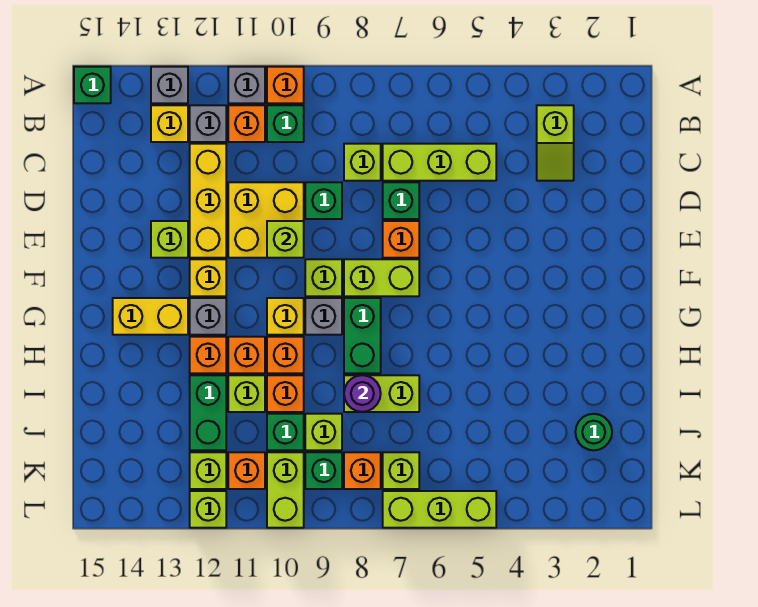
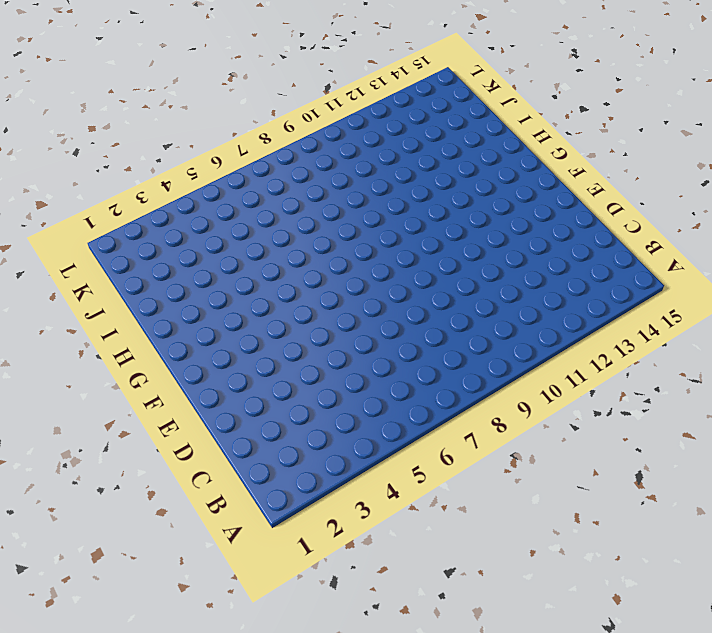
none -> orange brick A10 level 1
none -> grey brick A11 level 1
none -> grey brick A13 level 1
none -> green brick A15 level 1

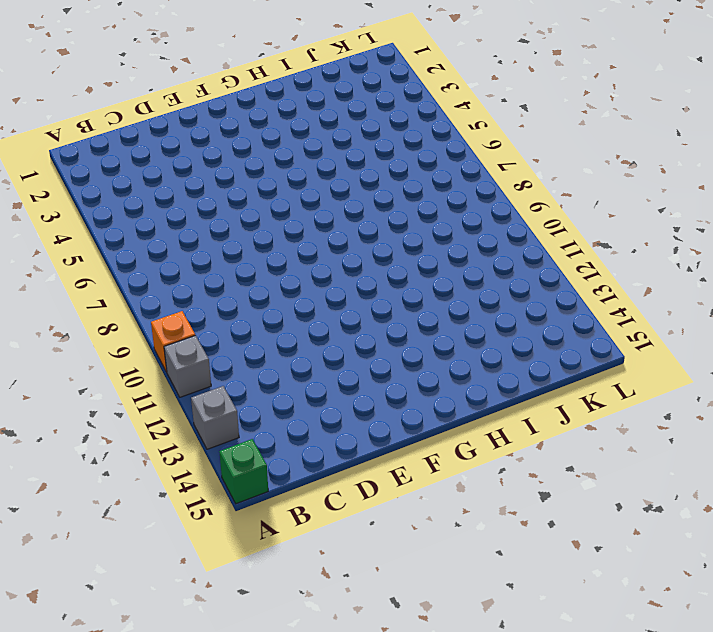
none -> lime slope B3:C3 level 1 top B
none -> green brick B10 level 1
none -> orange brick B11 level 1
none -> grey brick B12 level 1

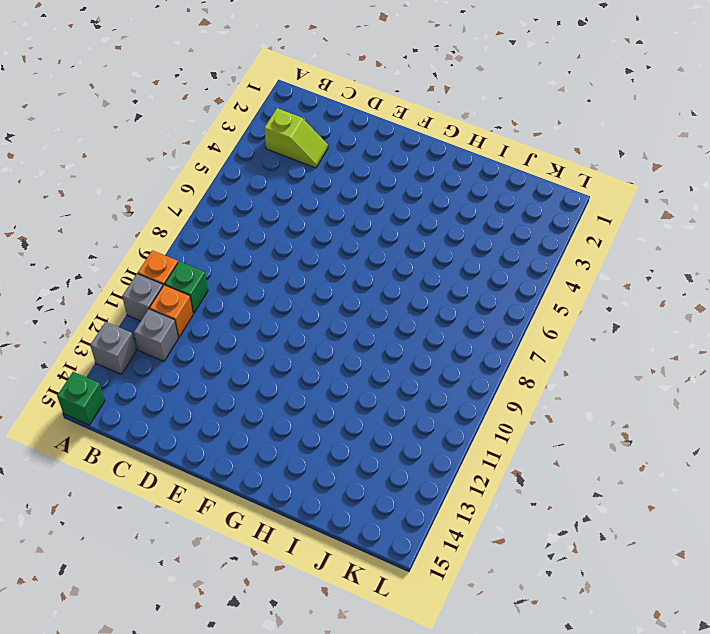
none -> yellow brick B13 level 1
none -> lime brick C5:C7 level 1
none -> lime brick C8 level 1
none -> yellow brick C12:E12 level 1

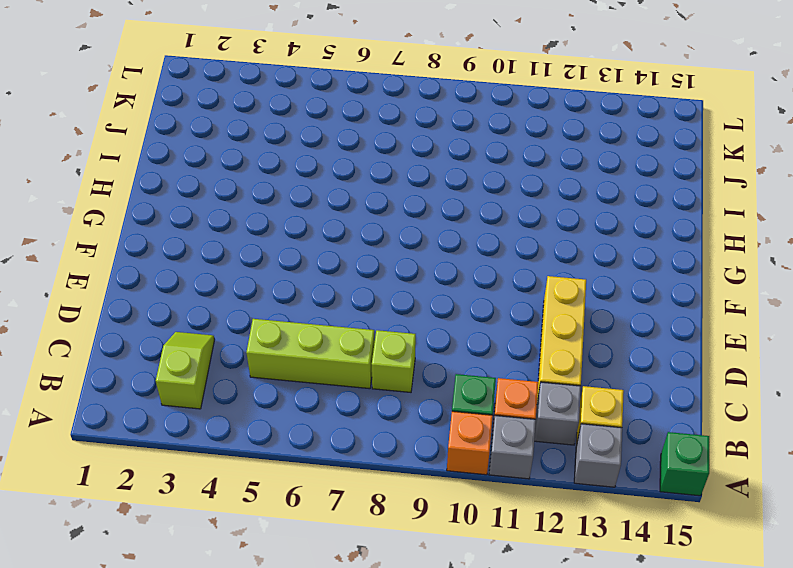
none -> green brick D7 level 1
none -> green brick D9 level 1
none -> yellow brick D10:E11 level 1
none -> orange brick E7 level 1

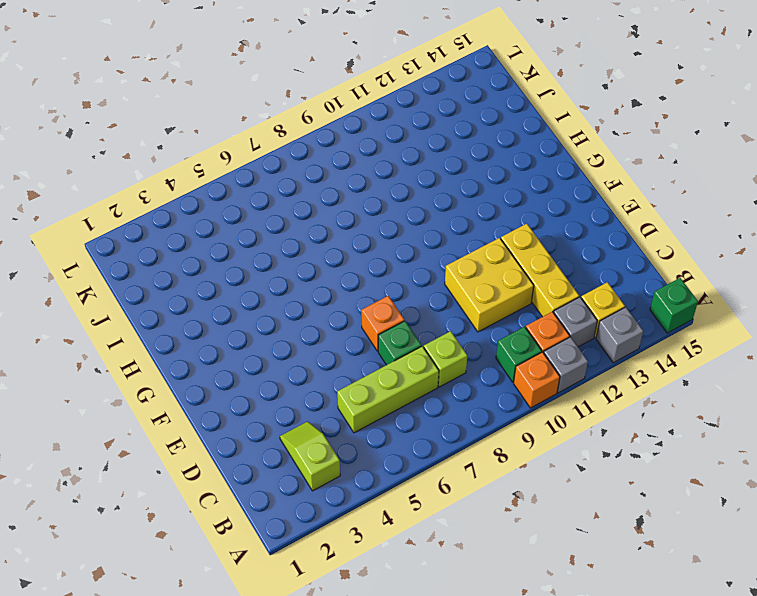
none -> green brick D9 level 1
none -> lime brick E13 level 1
none -> lime brick F7:F8 level 1
none -> lime brick F9 level 1

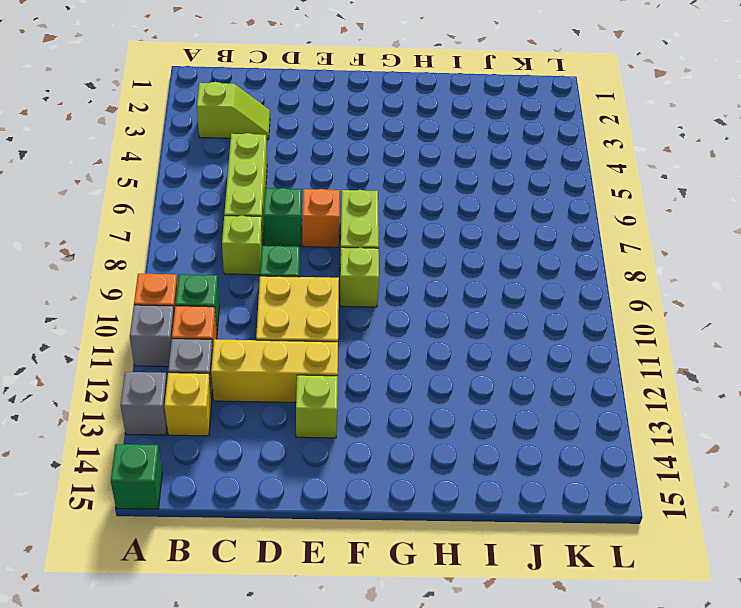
none -> yellow brick F12 level 1
none -> green brick G8:H8 level 1
none -> grey brick G9 level 1
none -> yellow brick G10 level 1

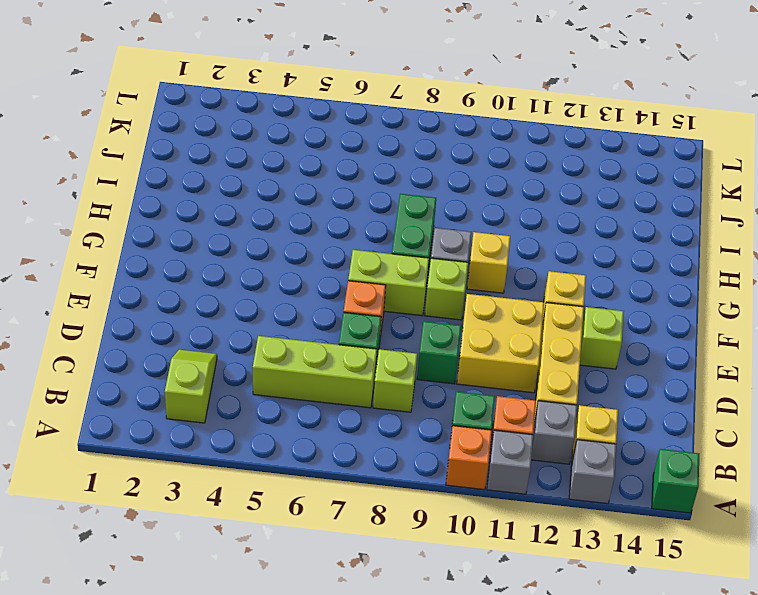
none -> grey brick G12 level 1
none -> yellow brick G13:G14 level 1
none -> orange brick H10 level 1
none -> orange brick H11 level 1

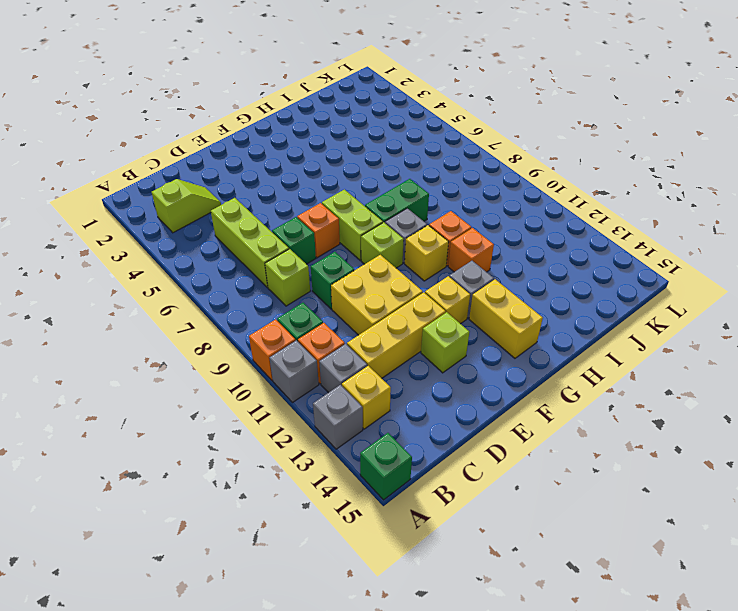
none -> orange brick H12 level 1
none -> lime brick I7:I8 level 1
none -> orange brick I10 level 1
none -> lime brick I11 level 1

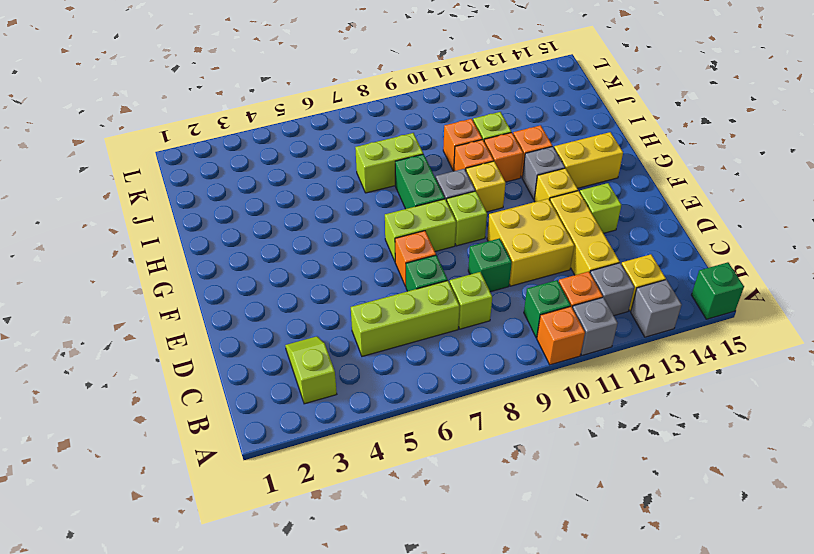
none -> green brick I12:J12 level 1
none -> green round brick J2 level 1
none -> lime brick J9 level 1
none -> green brick J10 level 1

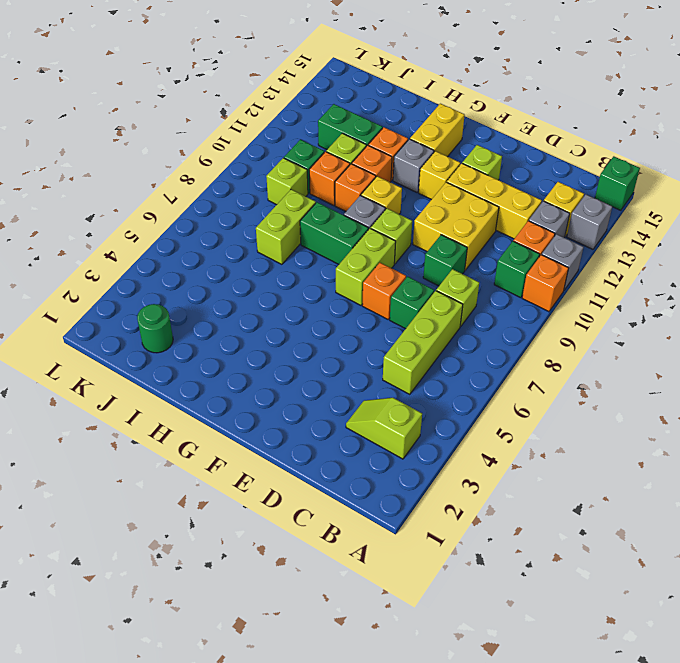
none -> lime brick K7 level 1
none -> orange brick K8 level 1
none -> green brick K9 level 1
none -> lime brick K10:L10 level 1

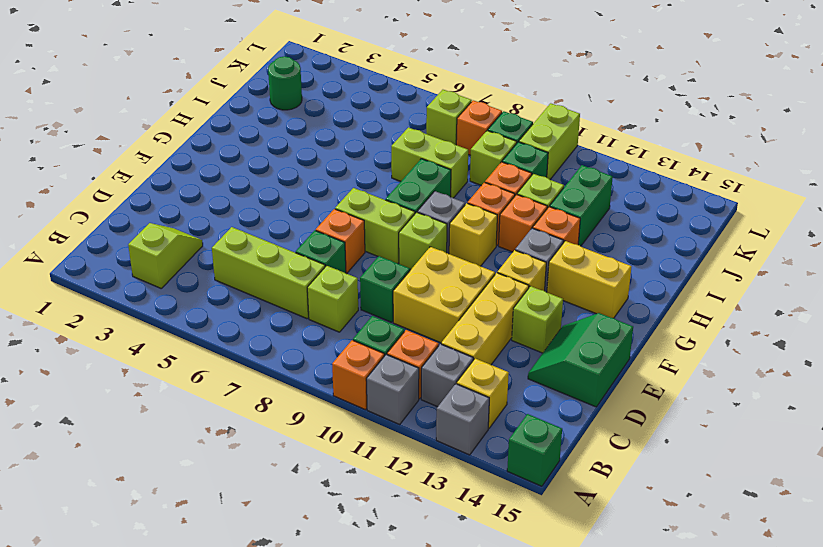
green slope D14:E15 level 1 top 15 -> none
none -> orange brick K11 level 1
none -> lime brick K12 level 1
none -> lime brick L5:L7 level 1
none -> lime brick L12 level 1

